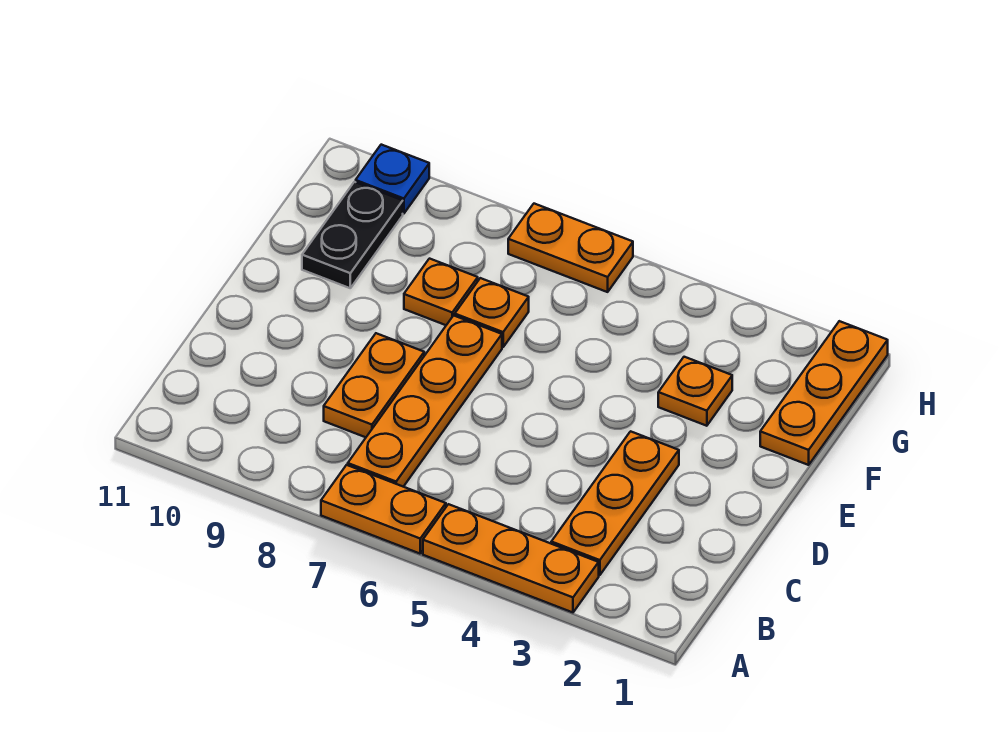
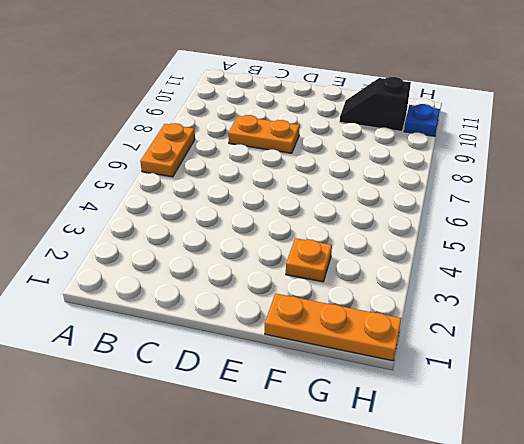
black slope F10:G10 level 1 top G -> black plate F10:G10 level 1
none -> orange plate A3:A5 level 1
none -> orange plate B3:D3 level 1
none -> orange plate B7:E7 level 1

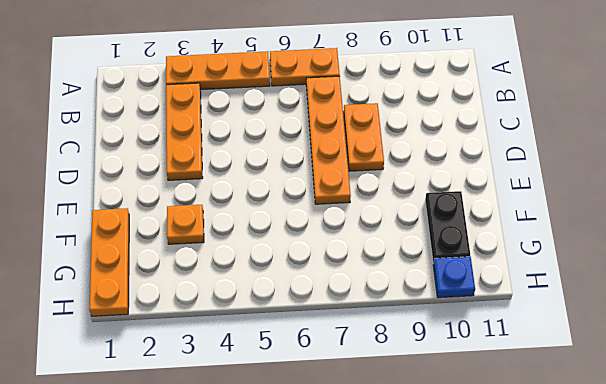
none -> orange plate F7 level 1
none -> orange plate F8 level 1
none -> orange plate H6:H7 level 1

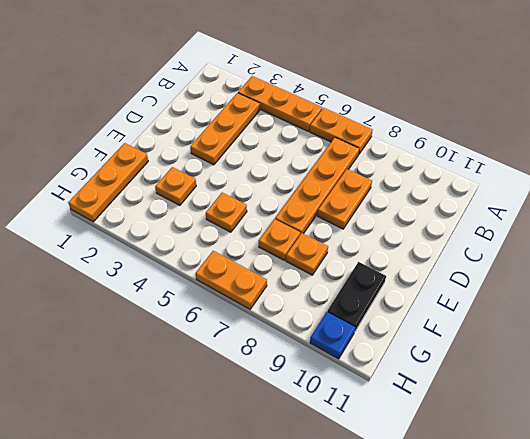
orange plate F5 level 1 -> none

